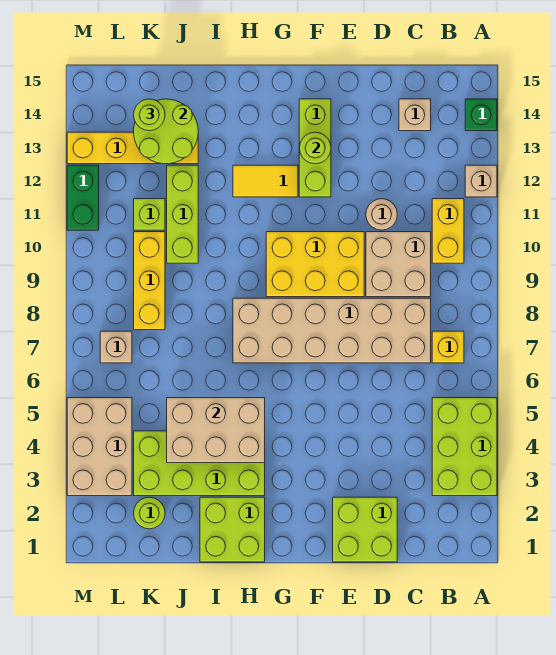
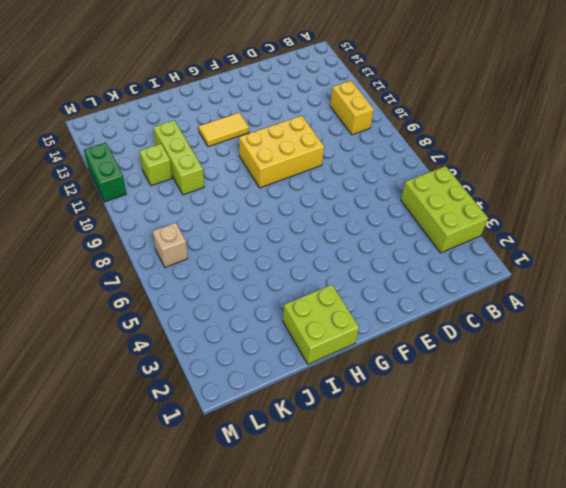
none -> tan brick A12 level 1
none -> green brick A14 level 1
none -> yellow brick B7 level 1

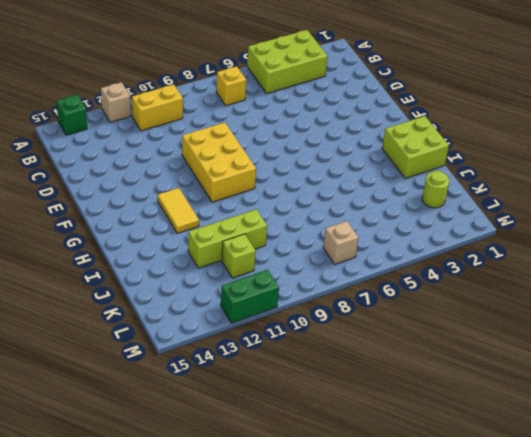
none -> tan brick C7:H8 level 1
none -> tan brick C9:D10 level 1
none -> tan brick C14 level 1

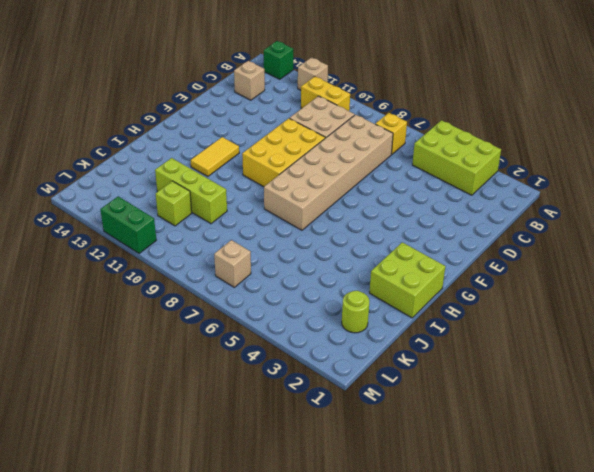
none -> lime brick D1:E2 level 1
none -> tan round brick D11 level 1
none -> lime brick F12:F14 level 1

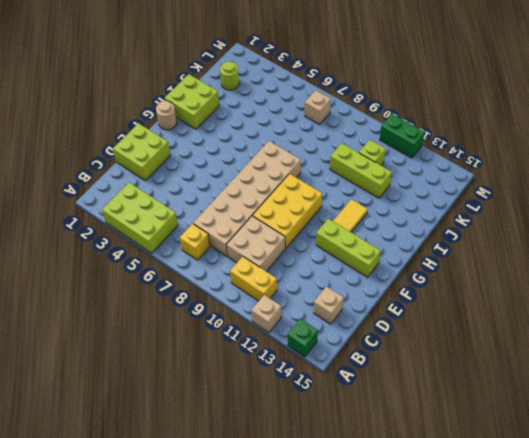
tan round brick G1 level 1 -> tan round brick D11 level 1
none -> lime brick H3:K4 level 1
none -> yellow brick J13:M13 level 1
none -> yellow brick K8:K10 level 1

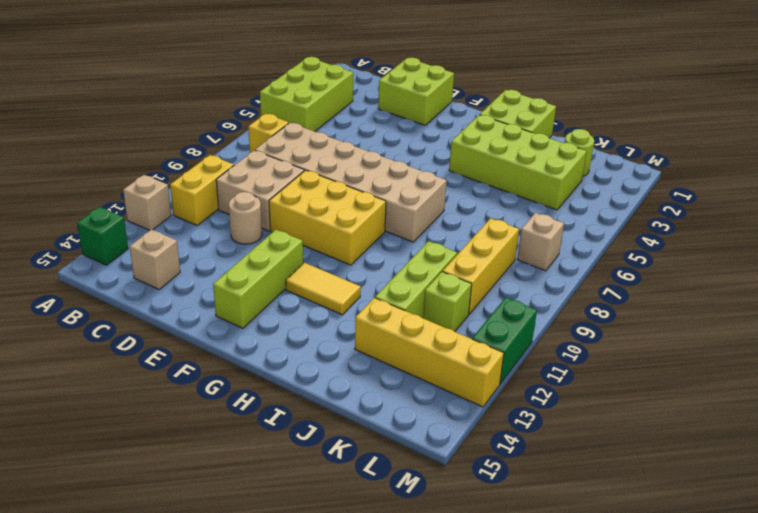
none -> tan brick L3:M5 level 1
none -> lime round brick F13 level 2
none -> tan brick H4:J5 level 2

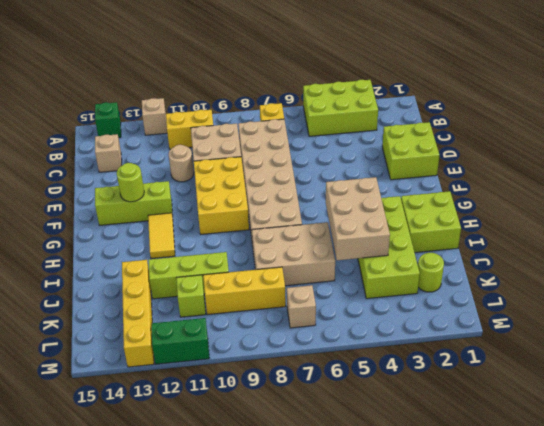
tan brick I6:J8 level 1 -> tan brick L3:M5 level 1
none -> lime round brick J13:K14 level 2
none -> lime round brick K14 level 3

